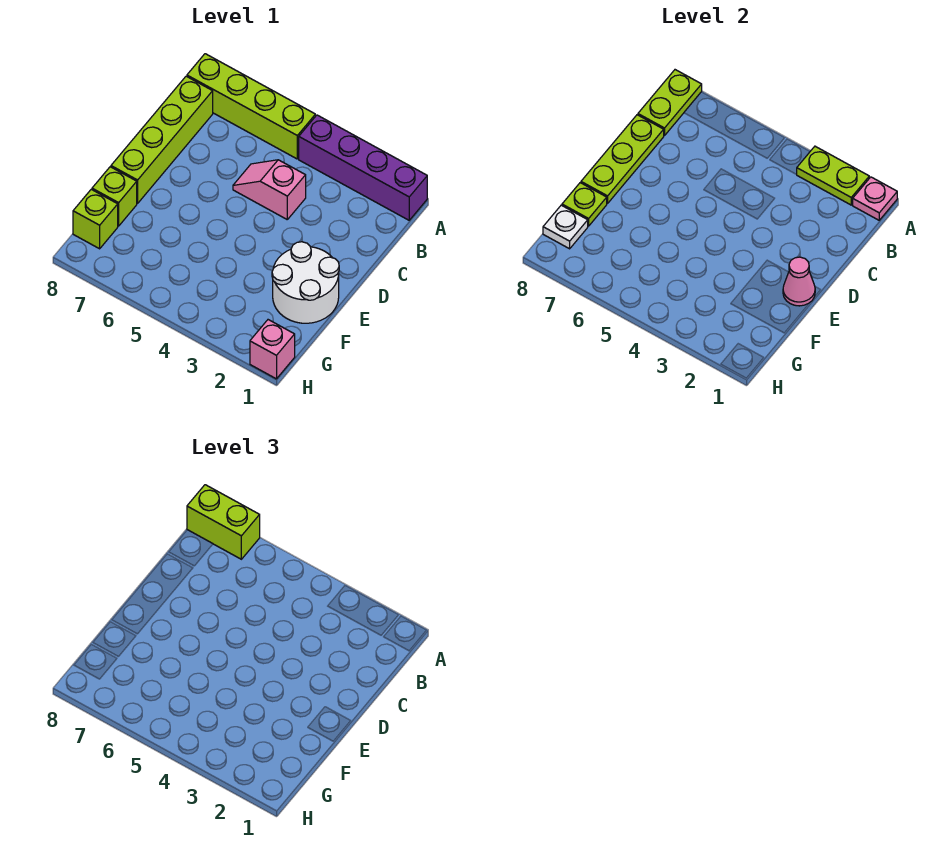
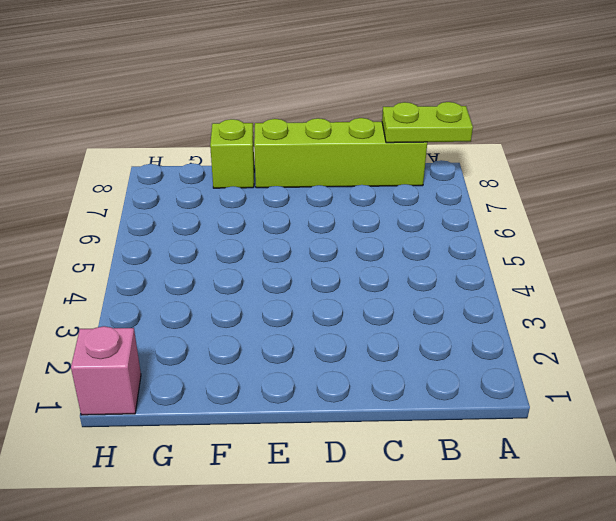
none -> purple brick A1:A4 level 1
none -> lime brick A5:A8 level 1
none -> pink slope C4:C5 level 1 top 4

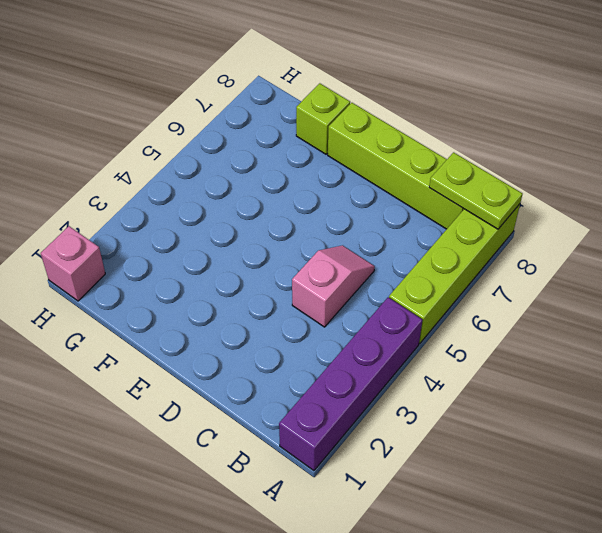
none -> white round brick E1:F2 level 1
none -> lime brick G8 level 1
none -> pink plate A1 level 2

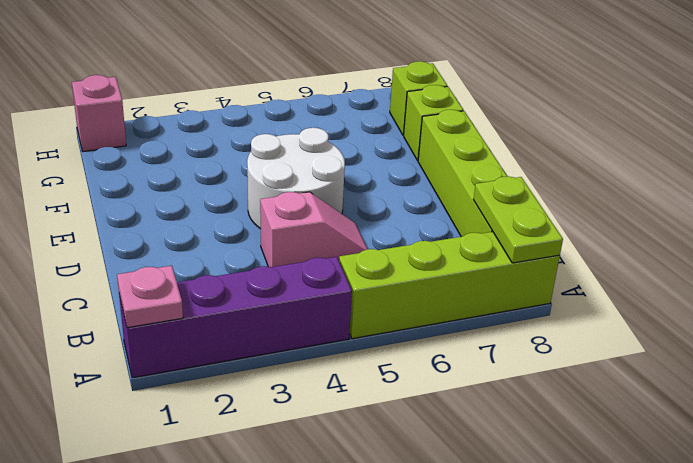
white round brick D4:E5 level 1 -> white round brick E1:F2 level 1
none -> lime plate A2:A3 level 2
none -> lime plate C8:E8 level 2
none -> pink cone E1 level 2

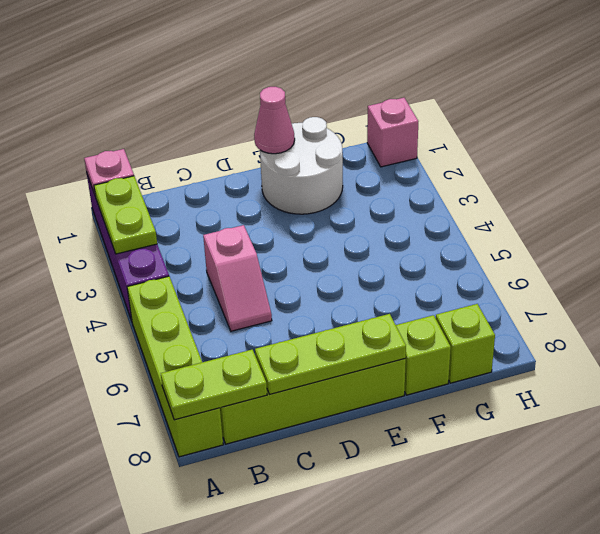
none -> lime plate F8 level 2
none -> white plate G8 level 2
none -> lime brick A7:A8 level 3

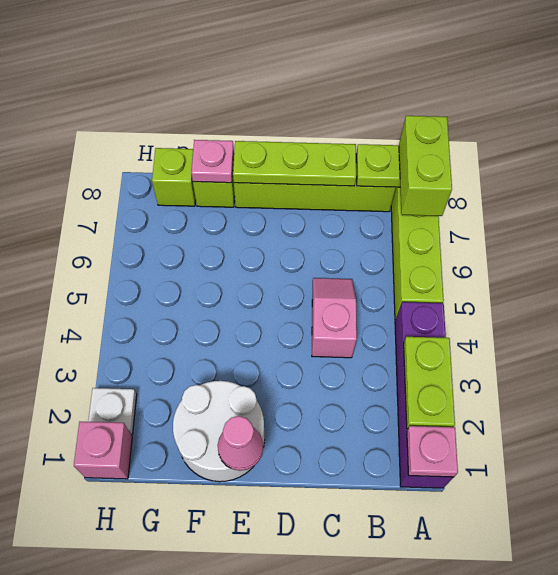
pink plate F8 level 2 -> lime plate F8 level 2
white plate H2 level 1 -> white plate G8 level 2

